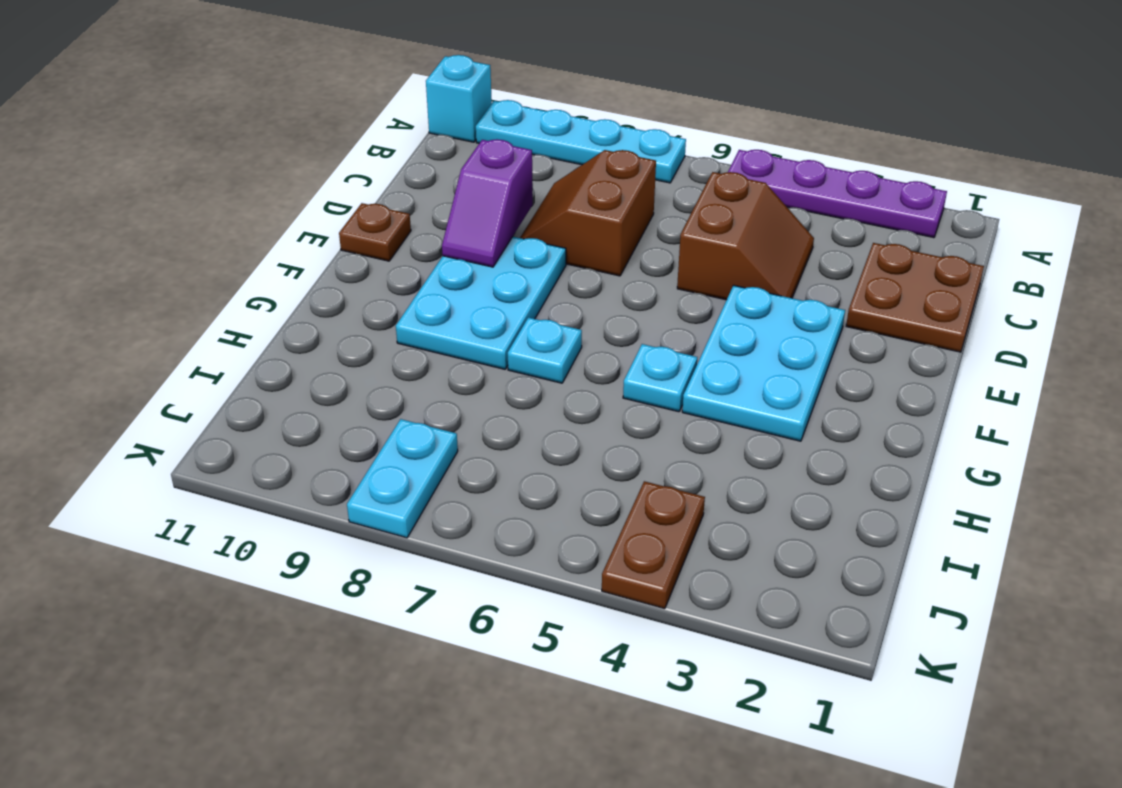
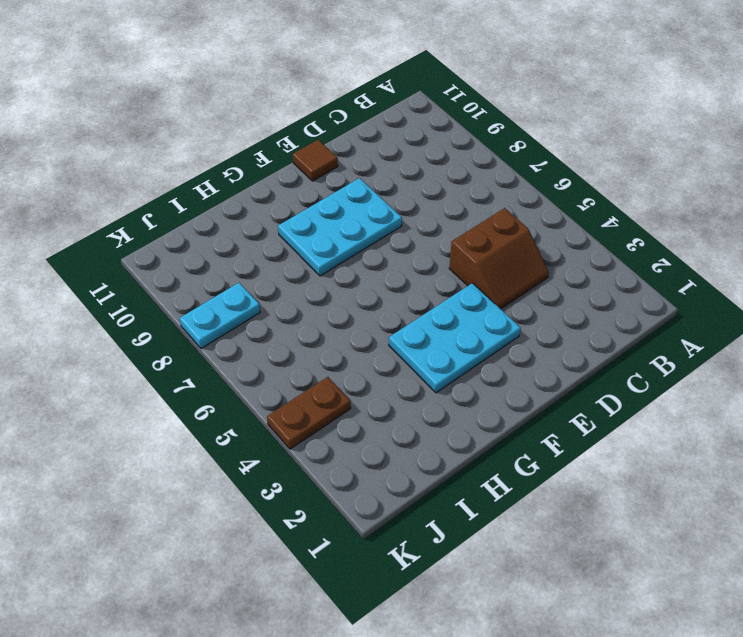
brown tile E11 level 1 -> brown plate E11 level 1
none -> purple plate A2:A5 level 1
none -> cyan plate A7:A10 level 1
none -> cyan brick A11 level 1

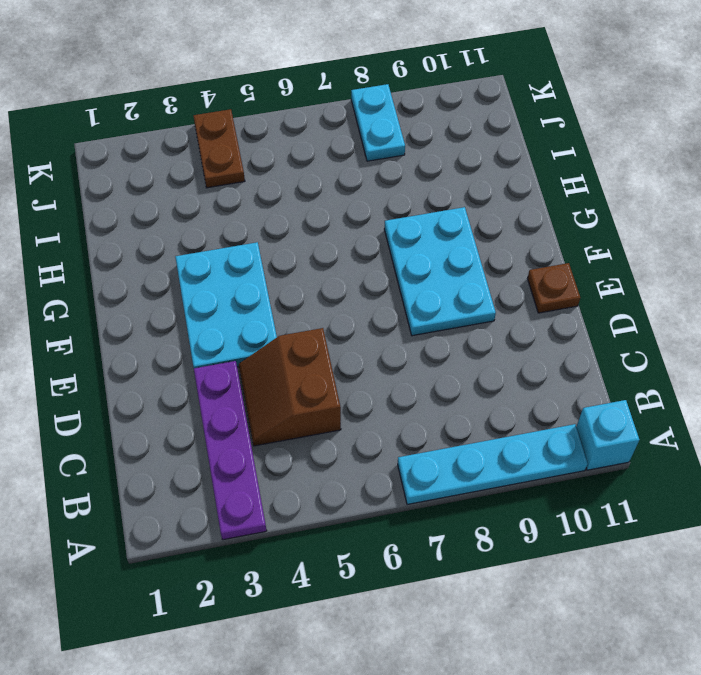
purple plate A3:D3 level 1 -> purple plate A2:A5 level 1
none -> brown plate C1:D2 level 1
none -> brown slope C7:D8 level 1 top 7
none -> cyan plate G5 level 1

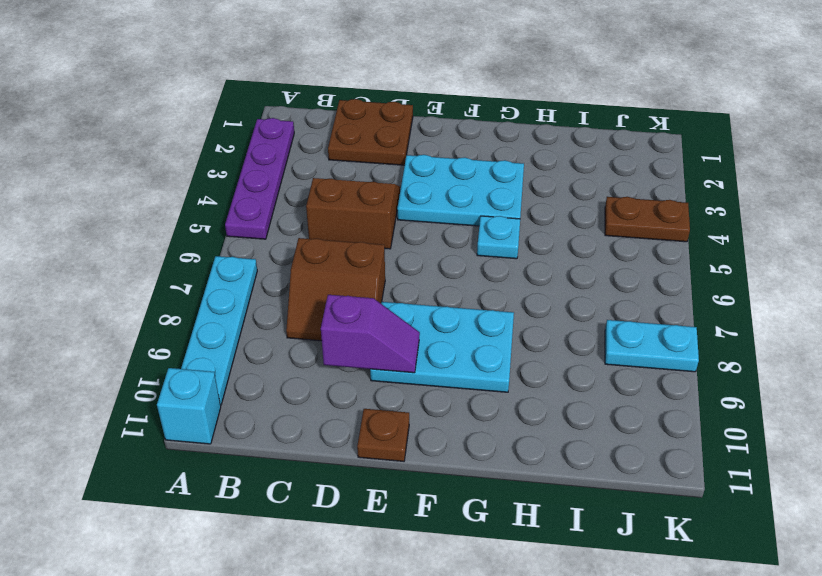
none -> cyan plate G7 level 1

